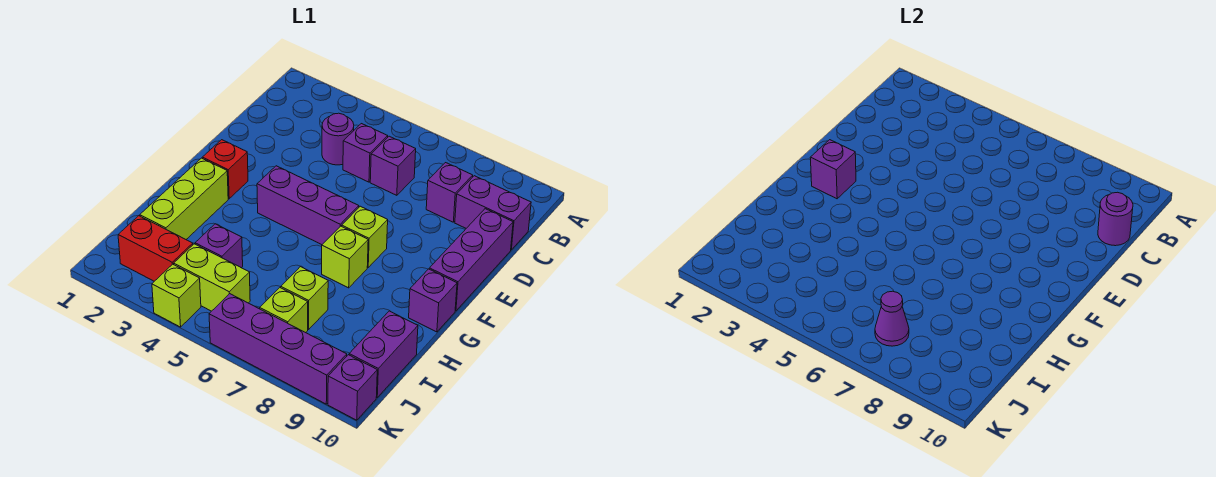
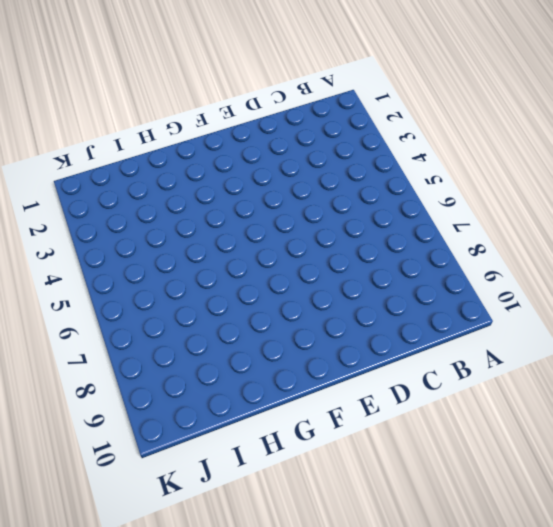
none -> purple round brick C4 level 1
none -> purple brick C5 level 1
none -> purple brick C6 level 1

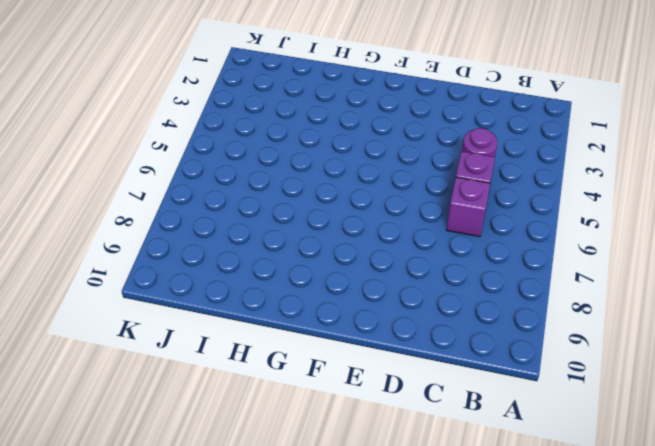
none -> purple brick C8 level 1
none -> purple brick C9:C10 level 1
none -> purple brick D10:F10 level 1

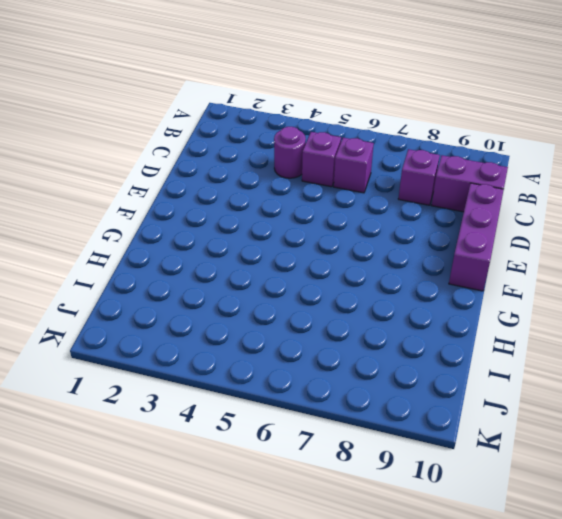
none -> red brick F2 level 1
none -> purple brick F4:F6 level 1
none -> lime brick F7 level 1

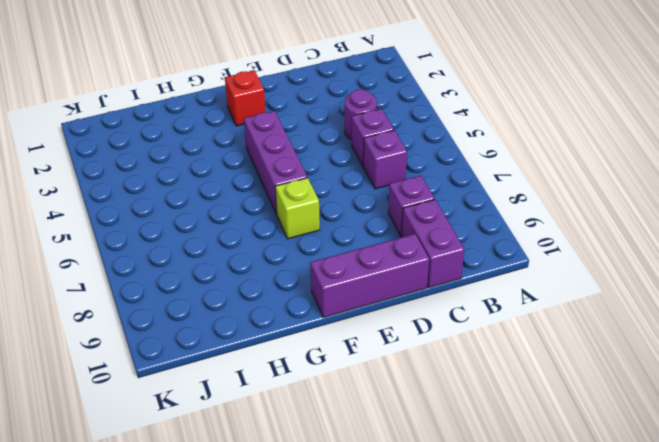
none -> lime brick G2:I2 level 1
none -> lime brick G7 level 1
none -> purple brick G10 level 1

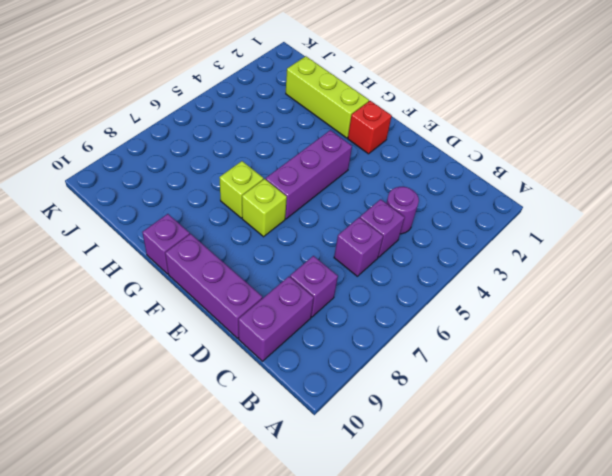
none -> purple brick I4 level 1
none -> lime brick I7 level 1
none -> purple brick I10:J10 level 1

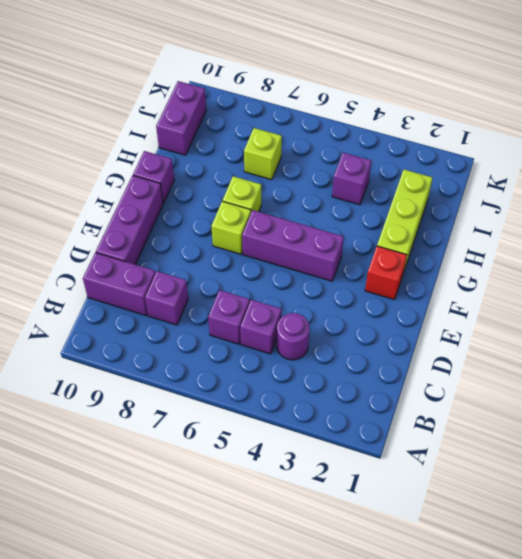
none -> red brick J2:J3 level 1
none -> lime brick J4:J5 level 1
none -> lime brick J7 level 1

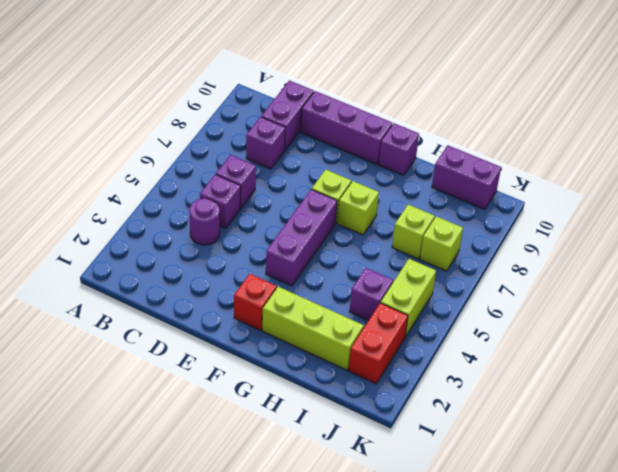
none -> lime brick K4 level 1
none -> purple brick K6:K9 level 1
none -> purple brick K10 level 1

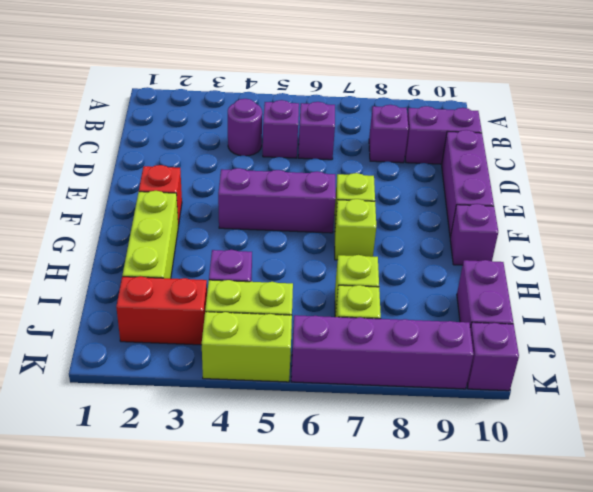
lime brick K4:K5 level 1 -> lime brick K4 level 1
none -> purple round brick C10 level 2
none -> purple brick F2 level 2
none -> purple cone J7 level 2

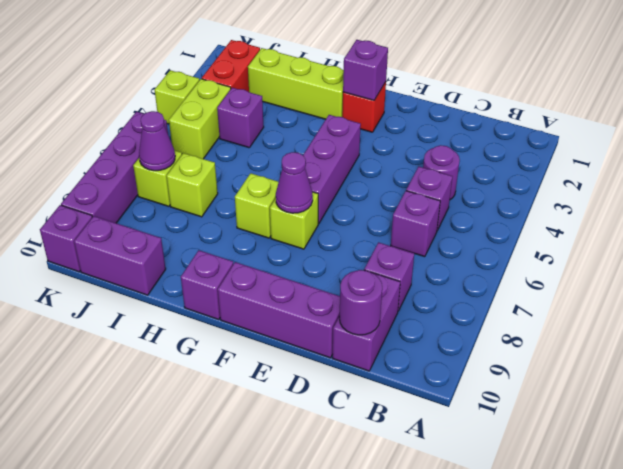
purple cone F7 level 2 -> none

